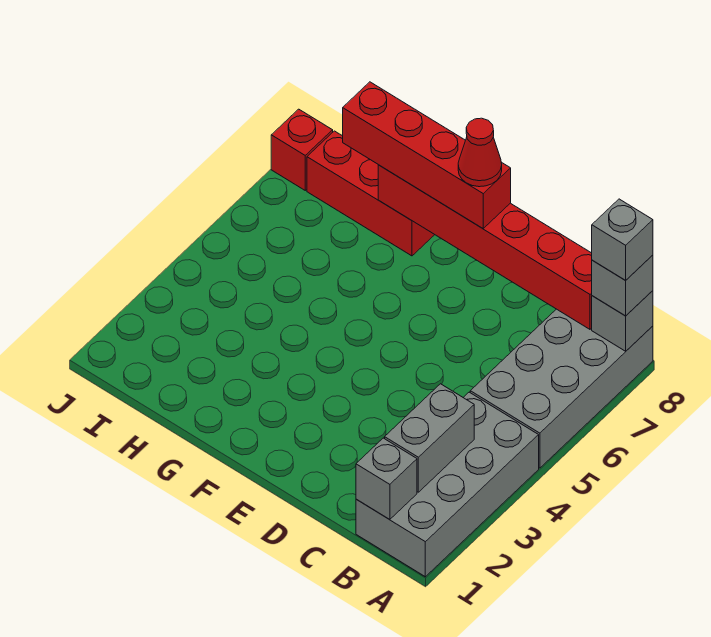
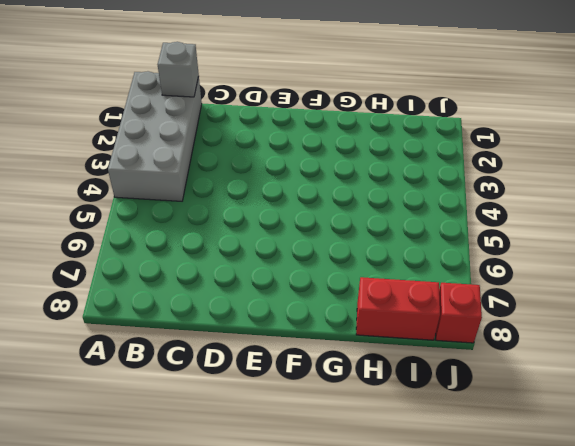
red brick H8:I8 level 1 -> red brick G8:I8 level 1
none -> grey brick A5:B8 level 1
none -> grey brick A8 level 2
none -> grey brick B2:B3 level 2

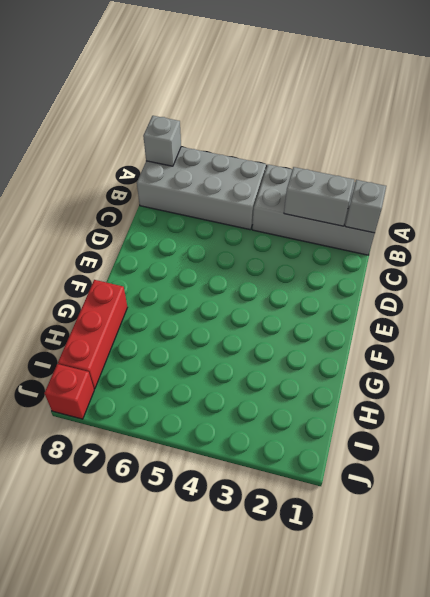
none -> red brick B8:G8 level 2
none -> grey brick A8 level 3
none -> red brick E8:H8 level 3

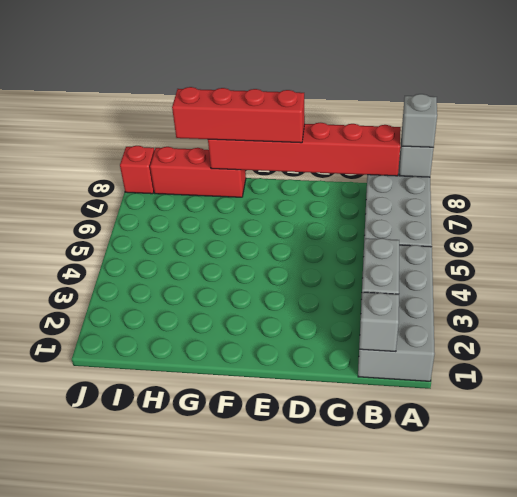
none -> grey brick A8 level 4
none -> red cone E8 level 4

